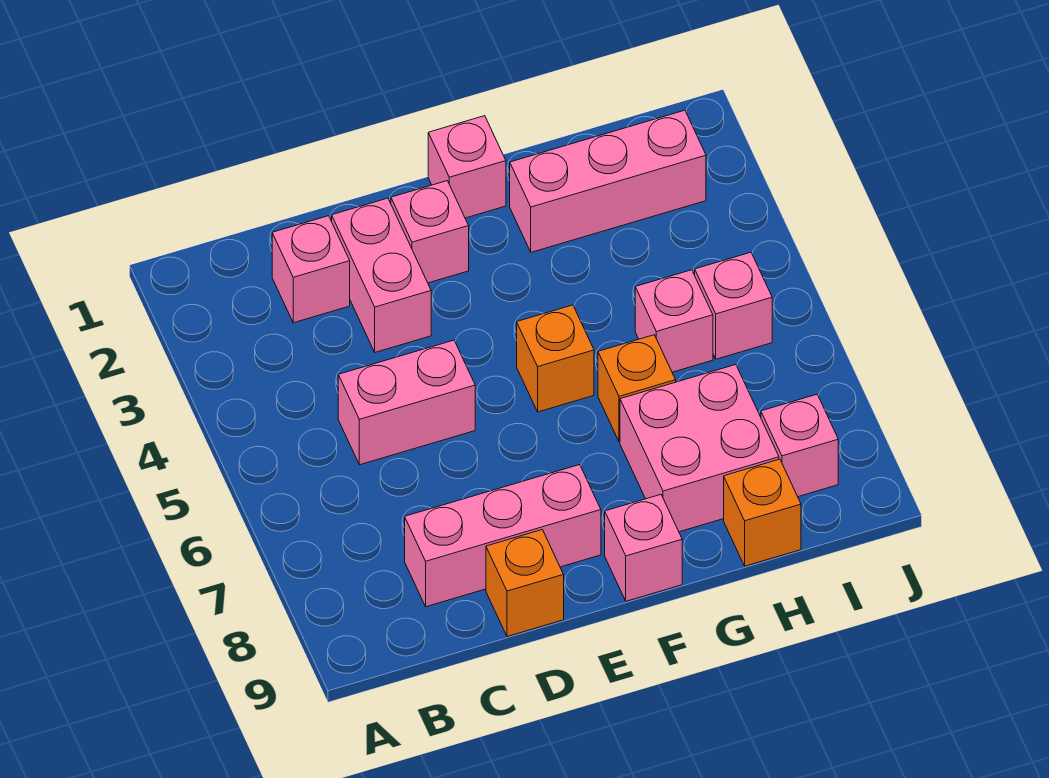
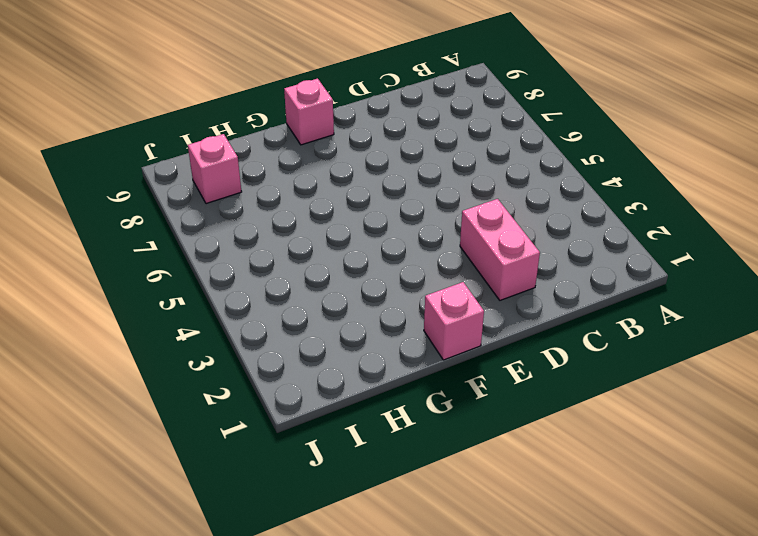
none -> pink brick C2 level 1
none -> pink brick C5:D5 level 1
none -> pink brick C8:E8 level 1

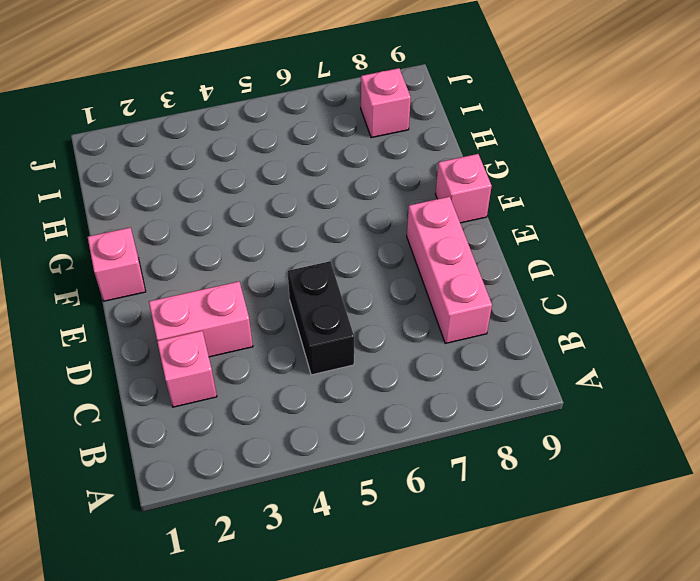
black brick C5:D5 level 1 -> pink brick C5:D5 level 1
none -> orange brick D9 level 1
none -> pink brick E2 level 1
none -> orange brick F5 level 1

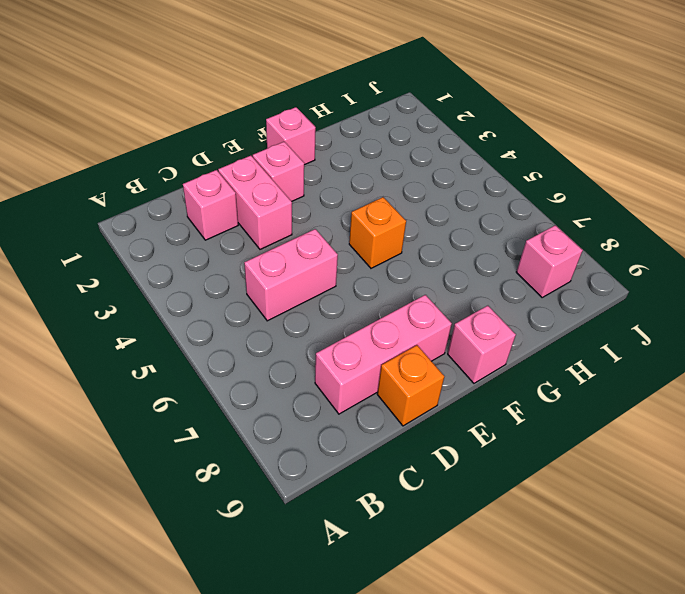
none -> pink brick G2:I2 level 1
none -> orange brick G6 level 1
none -> pink brick G7:H8 level 1

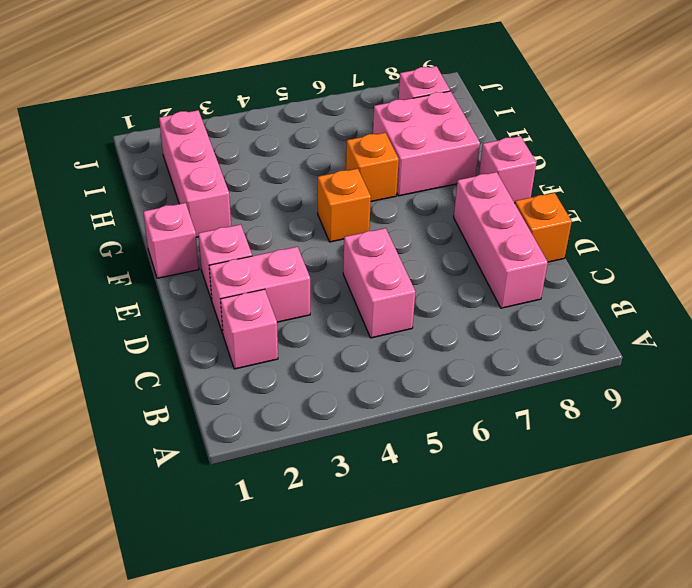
none -> pink brick H5 level 1
none -> orange brick H9 level 1
none -> pink brick I5 level 1

